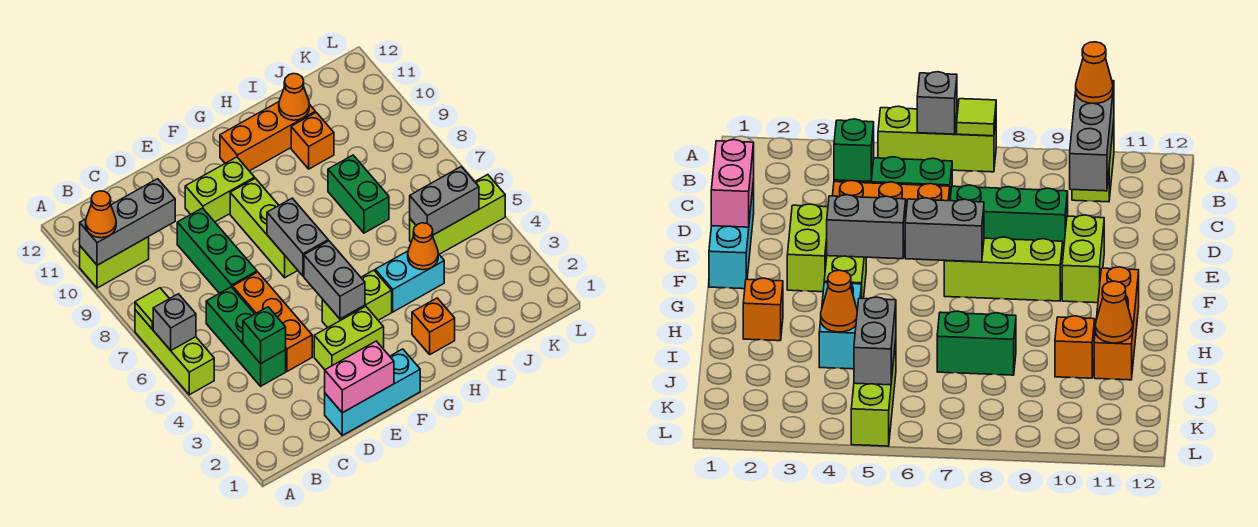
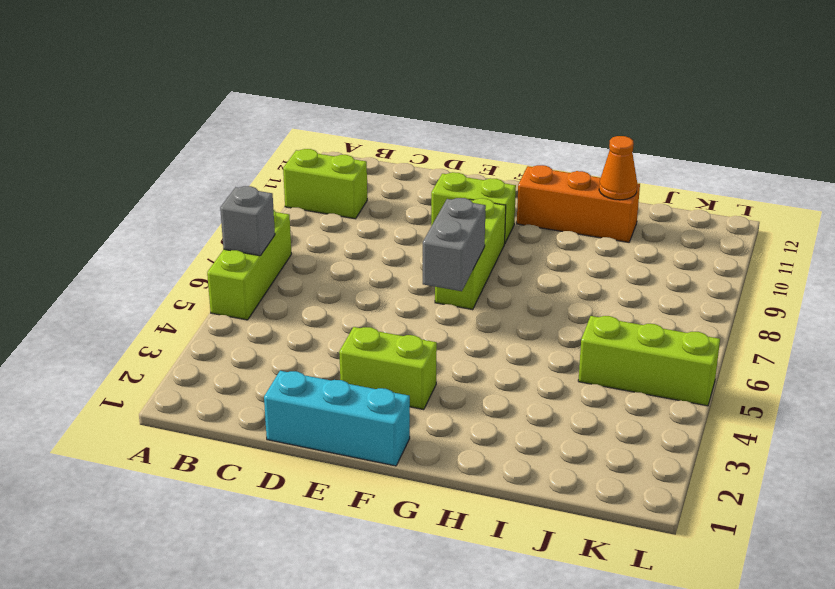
none -> green brick C4:C6 level 1
none -> orange brick D4:D6 level 1
none -> green brick D7:D9 level 1

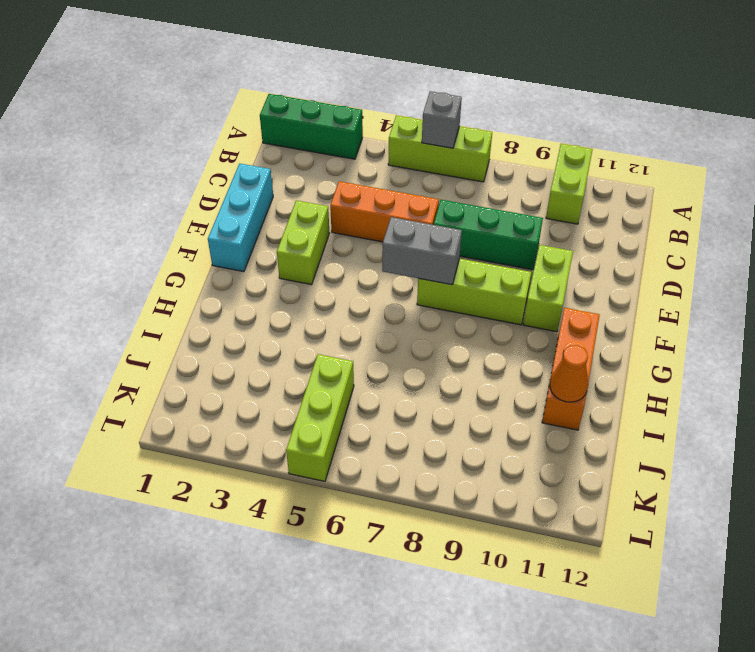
green brick A1:A3 level 1 -> green brick C4:C6 level 1
none -> lime brick F4:G4 level 1
none -> orange brick H2 level 1
none -> cyan brick H4:I4 level 1

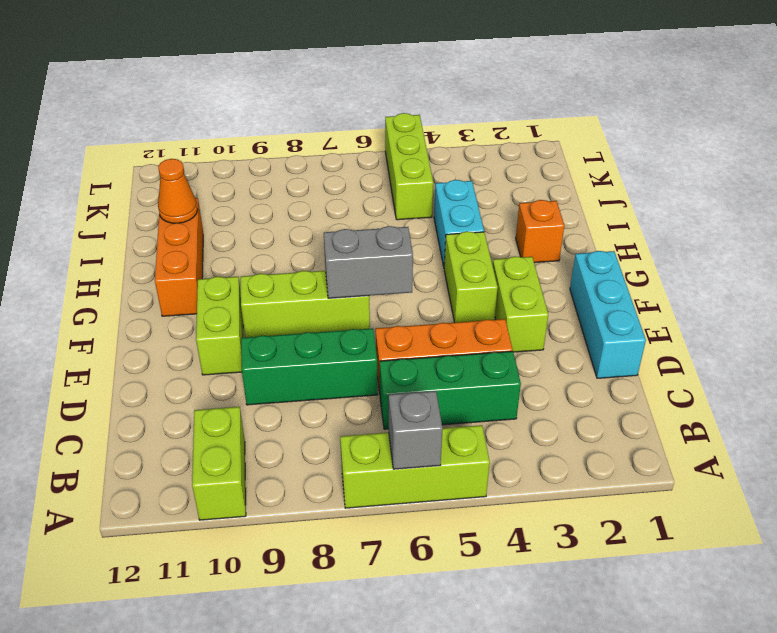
none -> green brick I7:I8 level 1
none -> orange brick I10 level 1
none -> lime tile A7 level 2

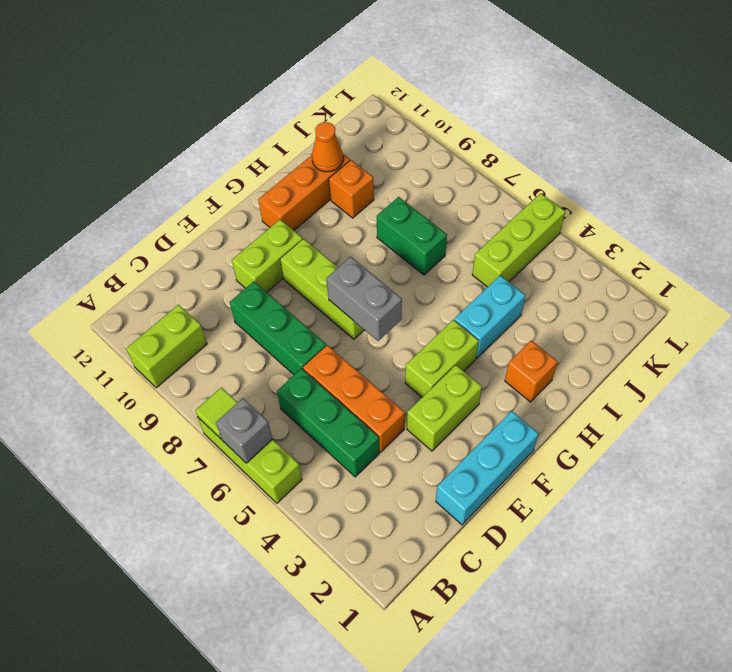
none -> grey brick A10:C10 level 2
none -> green brick C4 level 2
none -> pink brick D1:E1 level 2

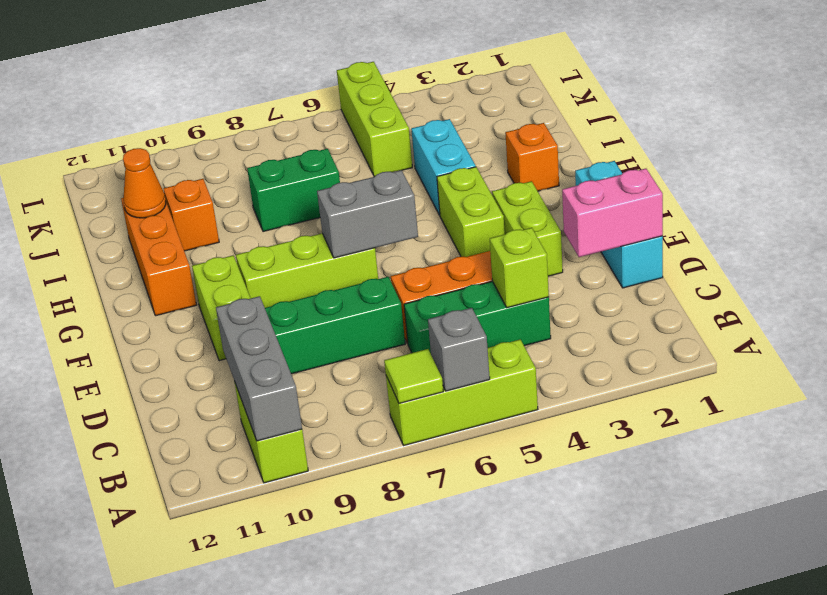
lime brick C4 level 2 -> green brick C4 level 2
pink brick D1:D2 level 2 -> pink brick D1:E1 level 2
none -> grey brick F4:F5 level 2
none -> orange cone I4 level 2
none -> grey brick J5:K5 level 2

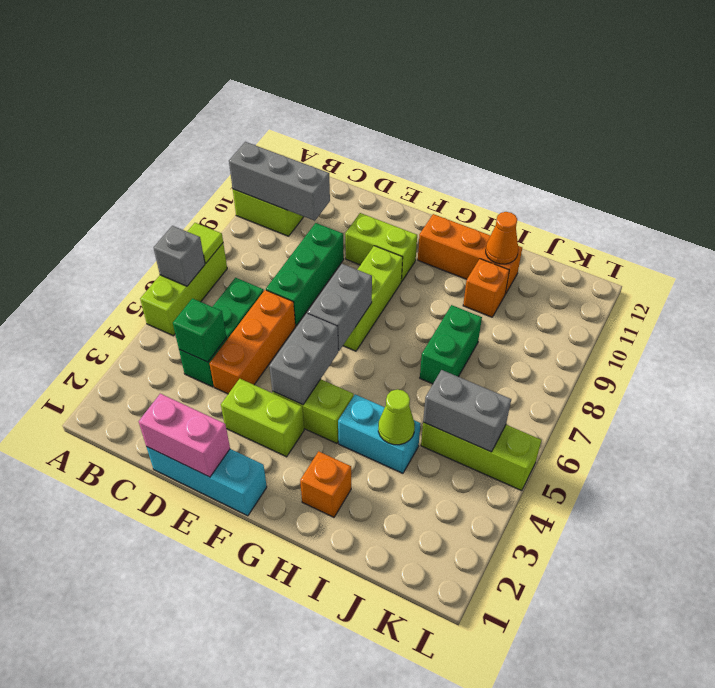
lime cone I4 level 2 -> orange cone I4 level 2
none -> orange cone A10 level 3

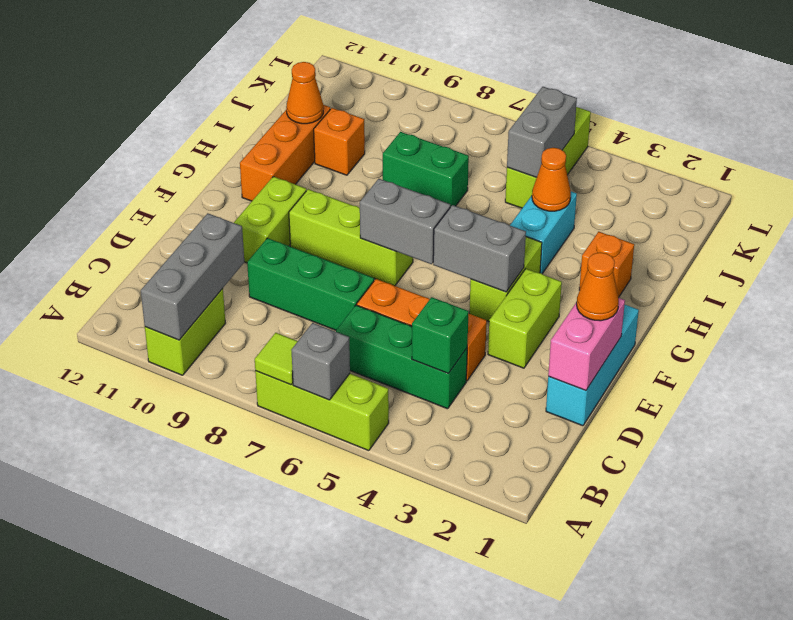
orange cone E1 level 3 -> orange cone A10 level 3

